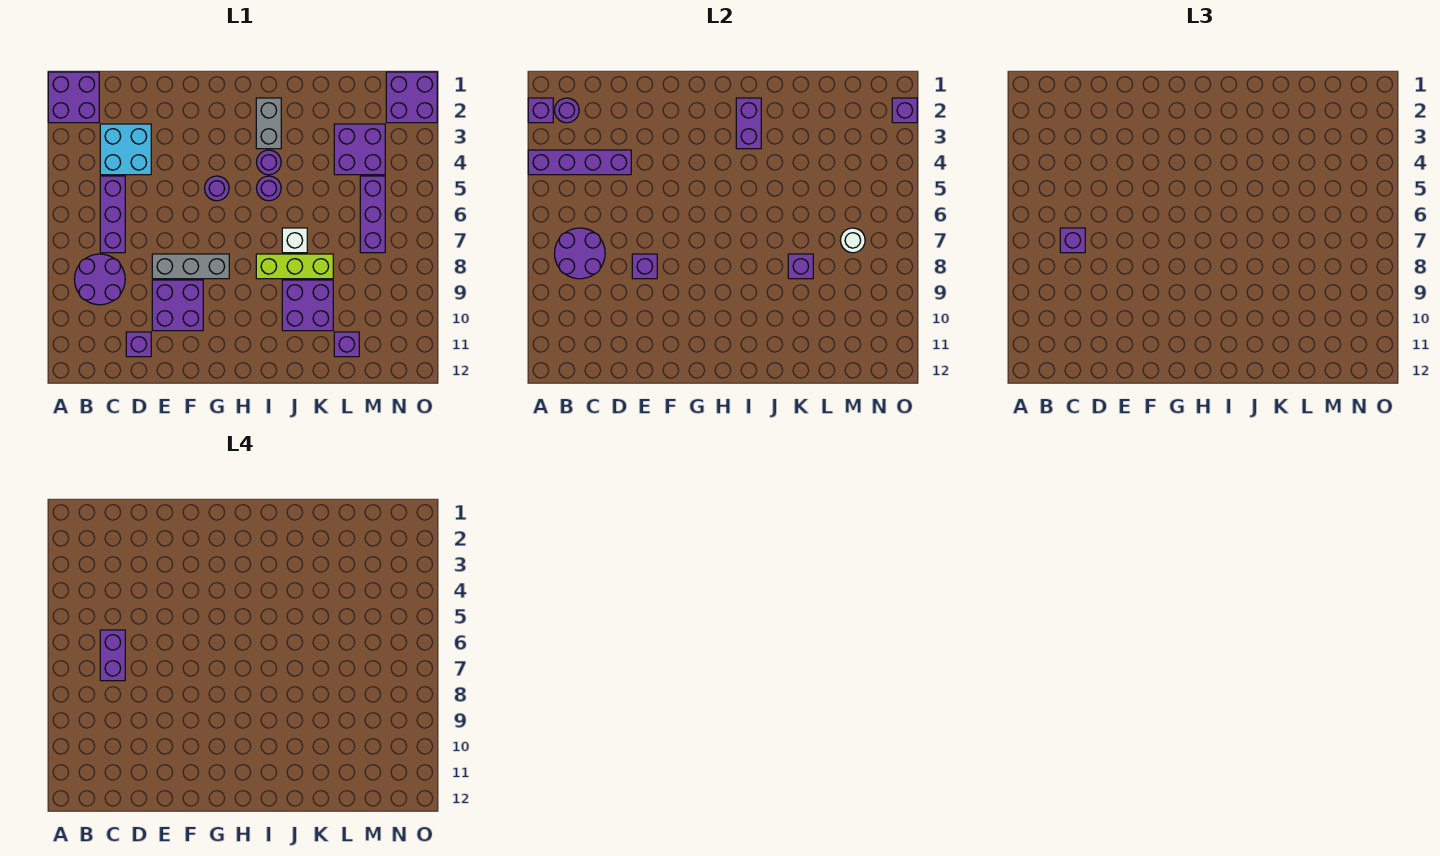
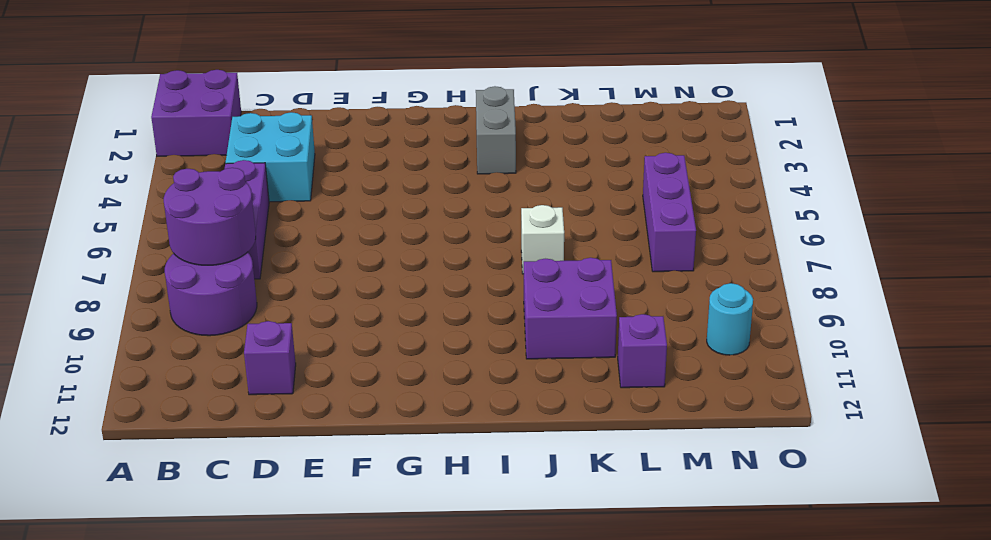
cyan round brick N10 level 1 -> none
none -> grey brick E8:G8 level 1
none -> purple brick E9:F10 level 1
none -> purple round brick G5 level 1

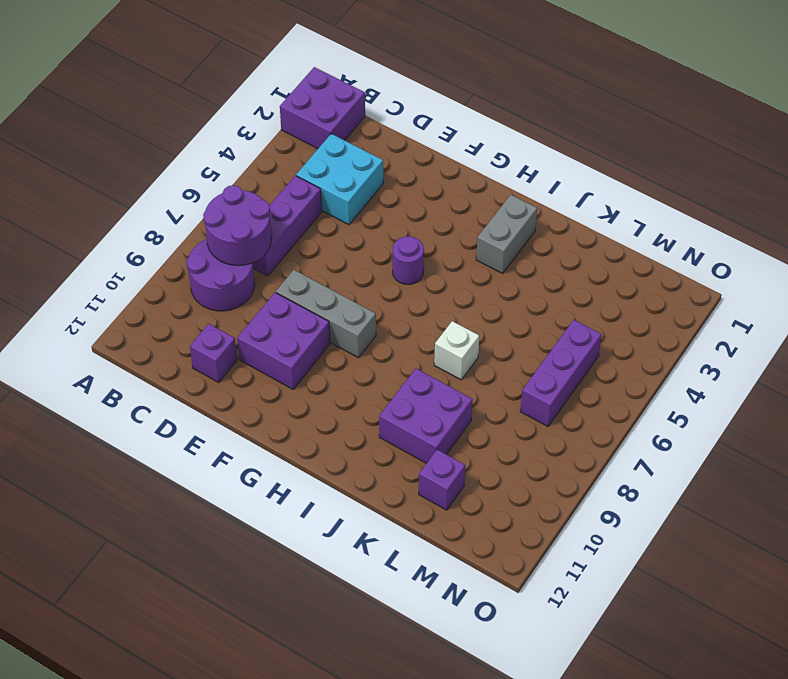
none -> purple round brick I4 level 1
none -> purple round brick I5 level 1
none -> lime brick I8:K8 level 1

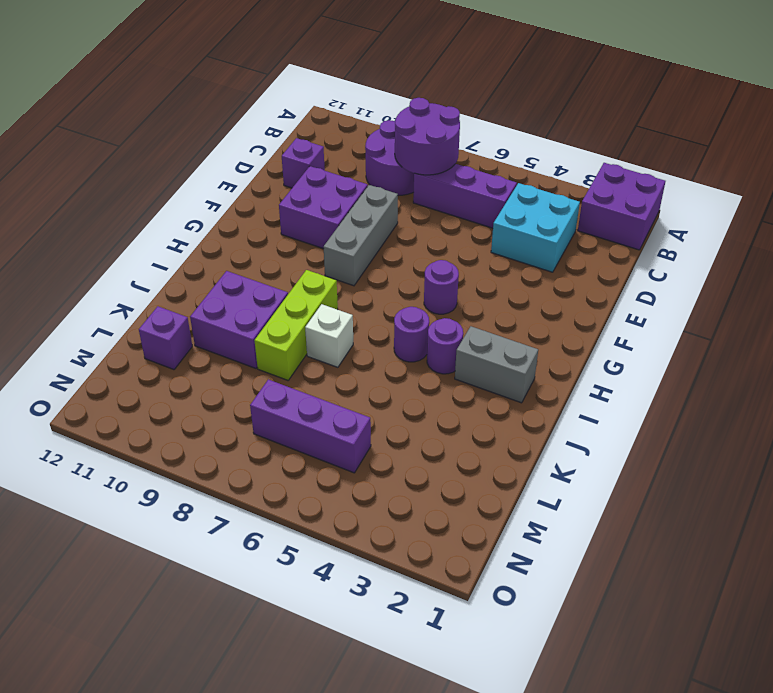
none -> purple brick L3:M4 level 1
none -> purple brick N1:O2 level 1
none -> purple brick A2 level 2

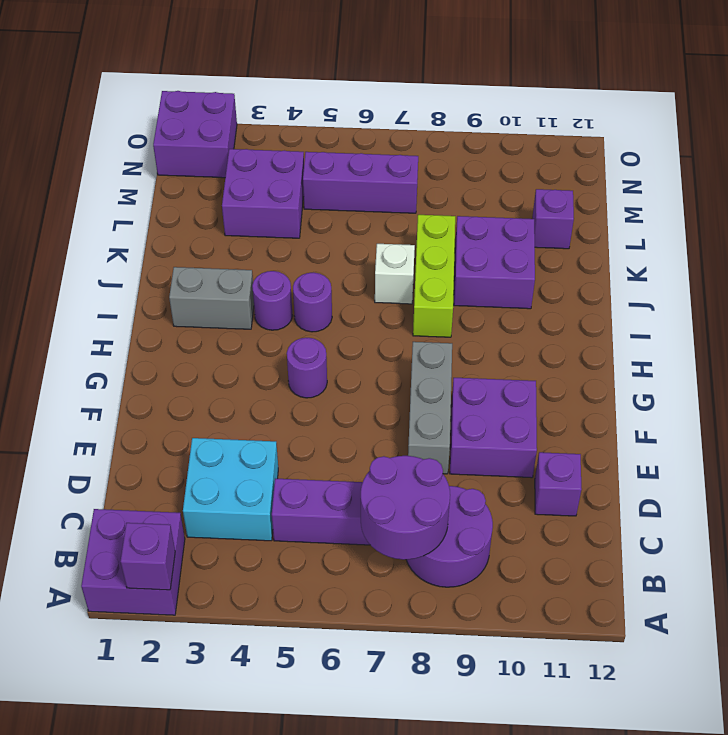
none -> purple brick A4:D4 level 2
none -> purple round brick B2 level 2
none -> purple brick E8 level 2

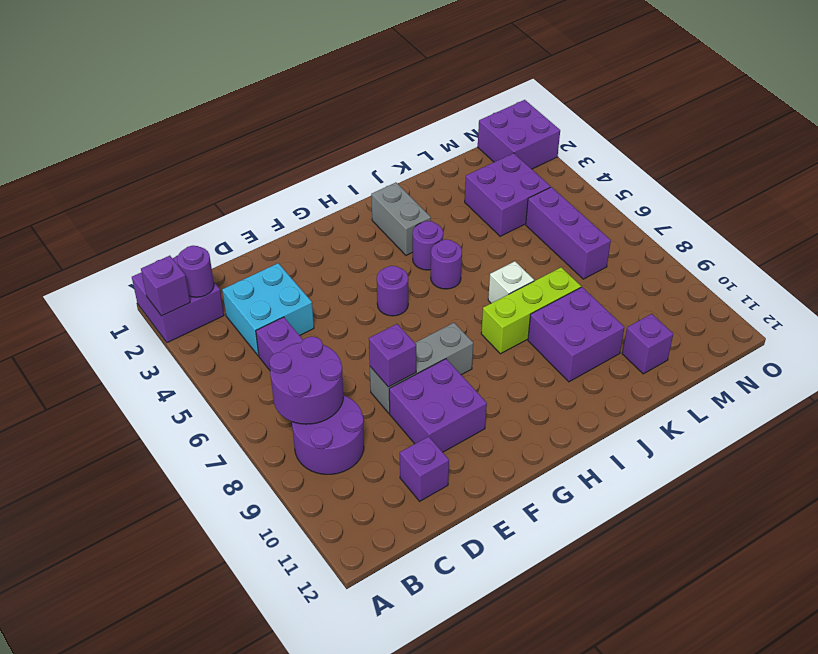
none -> purple brick A4:D4 level 2
none -> purple brick I2:I3 level 2
none -> purple brick K8 level 2

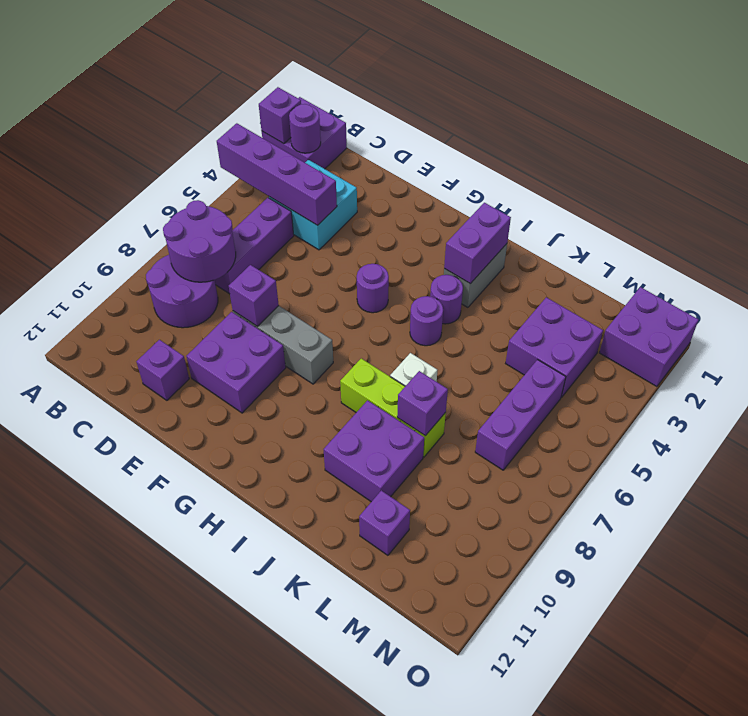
none -> white round brick M7 level 2
none -> purple brick O2 level 2
none -> purple brick C7 level 3

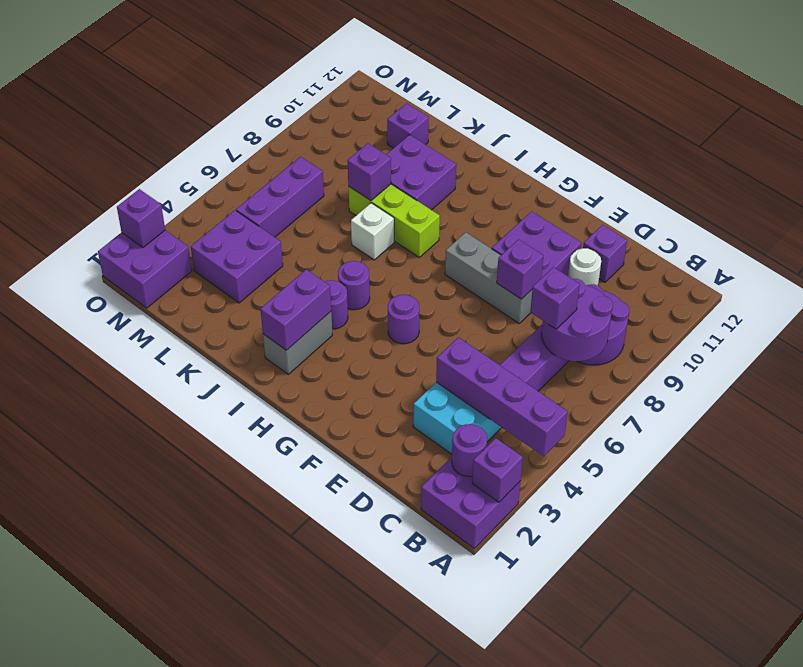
white round brick D10 level 1 -> white round brick M7 level 2
none -> purple brick C6:C7 level 4

